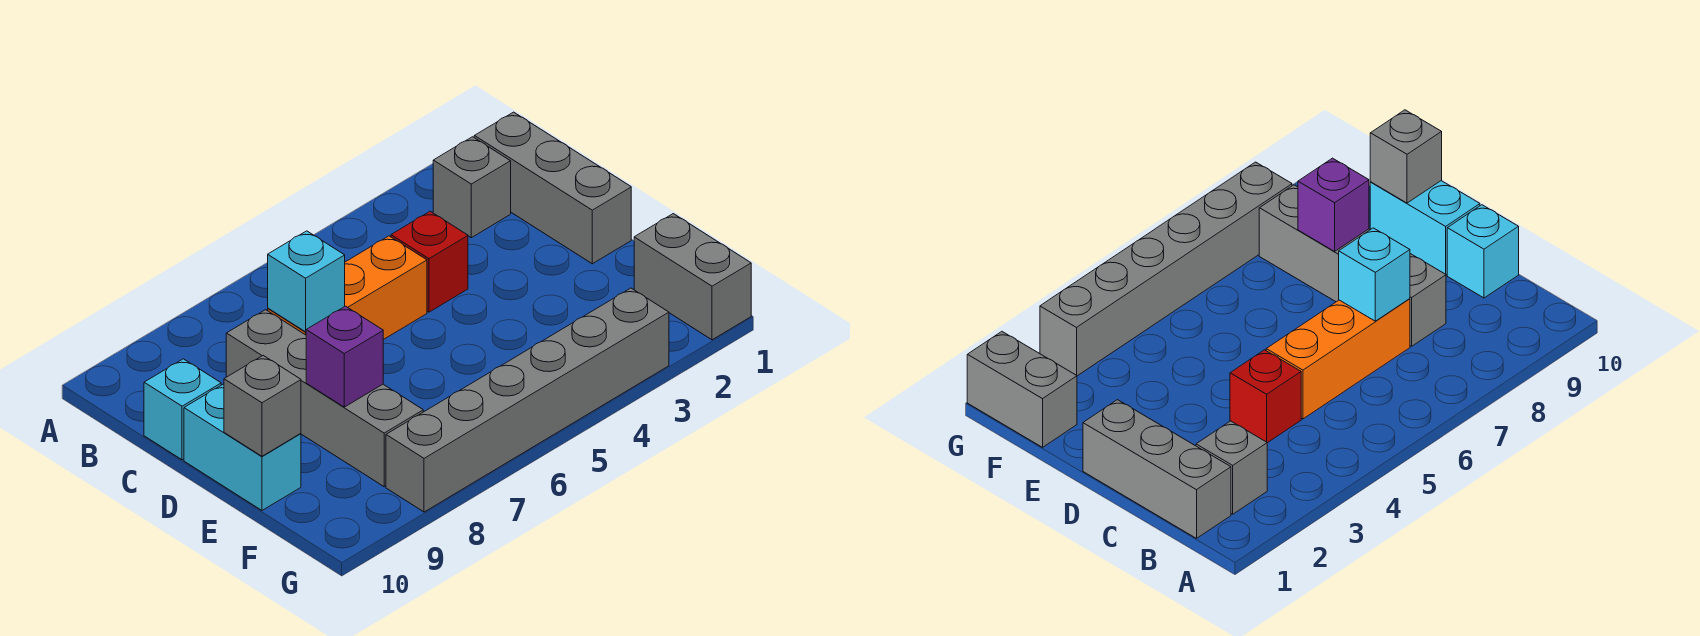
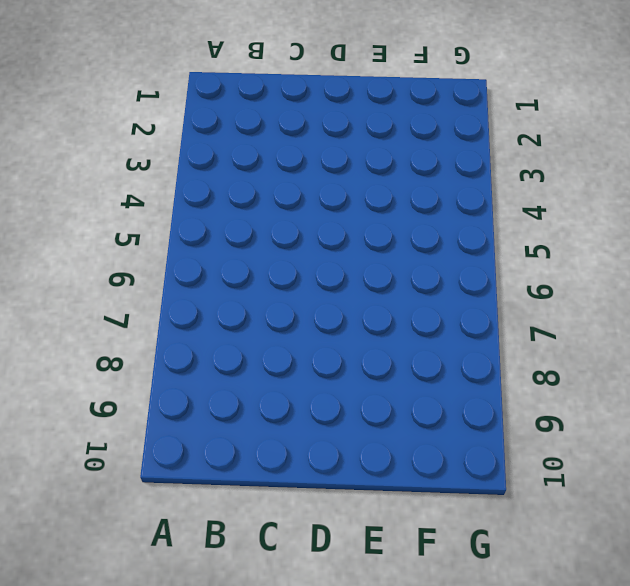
none -> grey brick B1:D1 level 1
none -> grey brick B2 level 1
none -> red brick C4 level 1

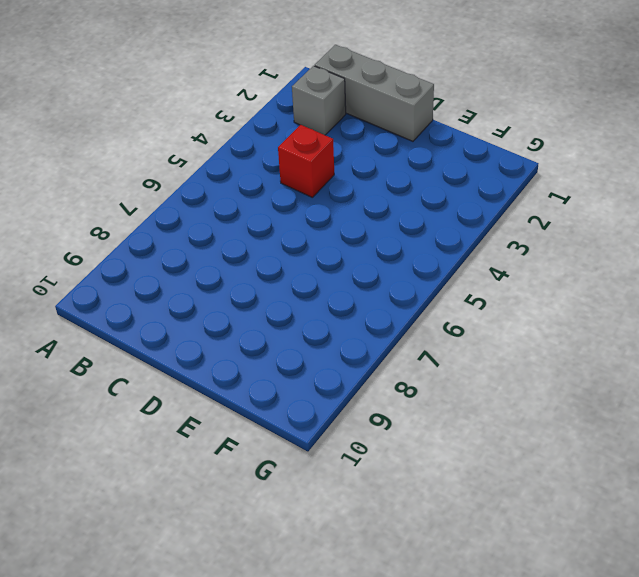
none -> orange brick C5:C7 level 1
none -> grey brick C8:F8 level 1
none -> cyan brick C10 level 1

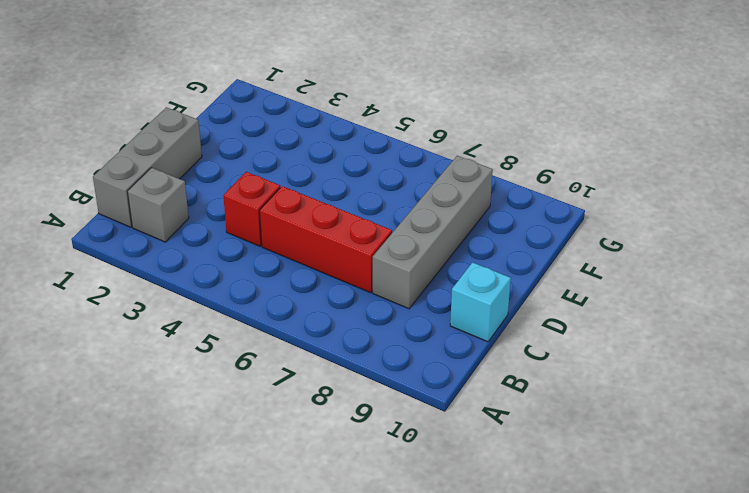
red brick C5:C7 level 1 -> orange brick C5:C7 level 1
none -> cyan brick D10:E10 level 1
none -> grey brick F1:G1 level 1
none -> grey brick G3:G8 level 1

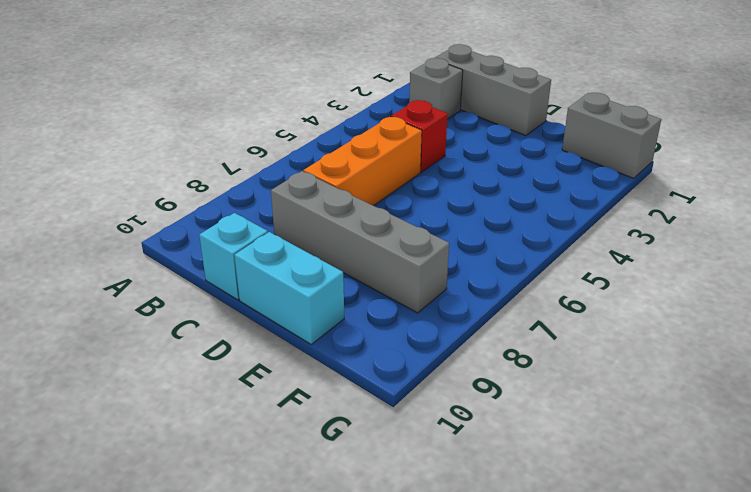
none -> grey brick G3:G8 level 1
none -> cyan brick C7 level 2
none -> purple brick E8 level 2

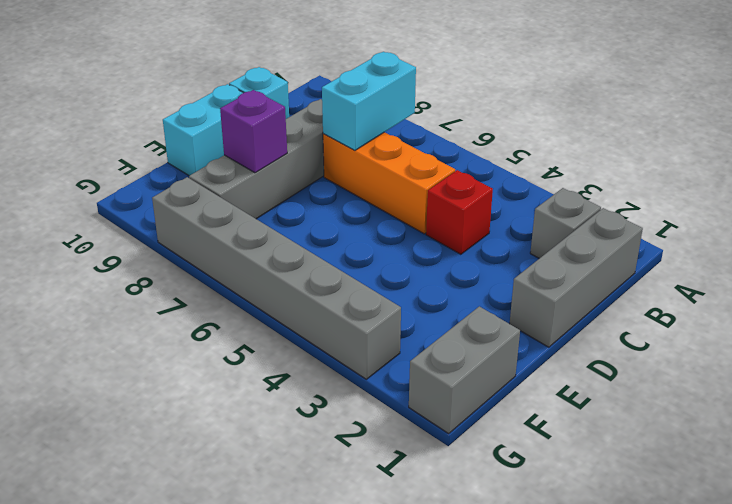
cyan brick B7:C7 level 2 -> cyan brick C7 level 2
none -> grey brick E10 level 2

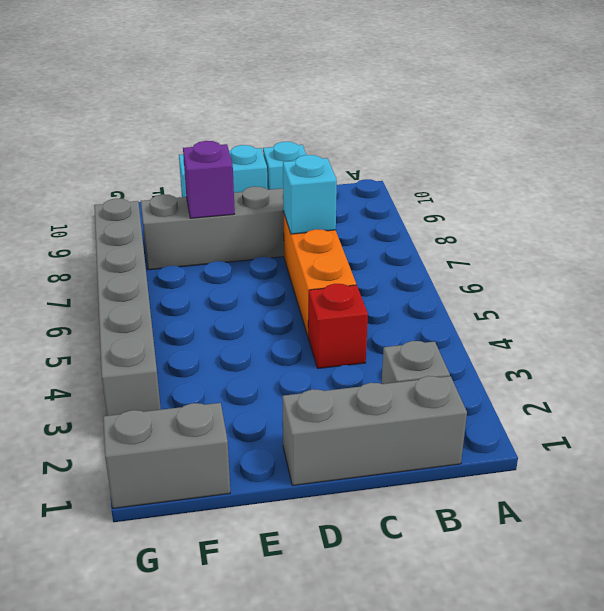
none -> grey brick E10 level 2

